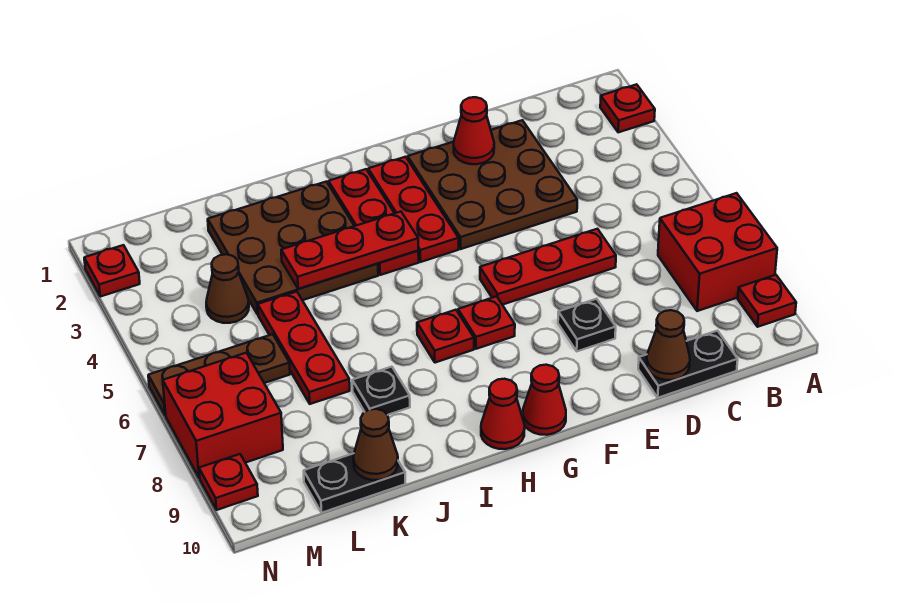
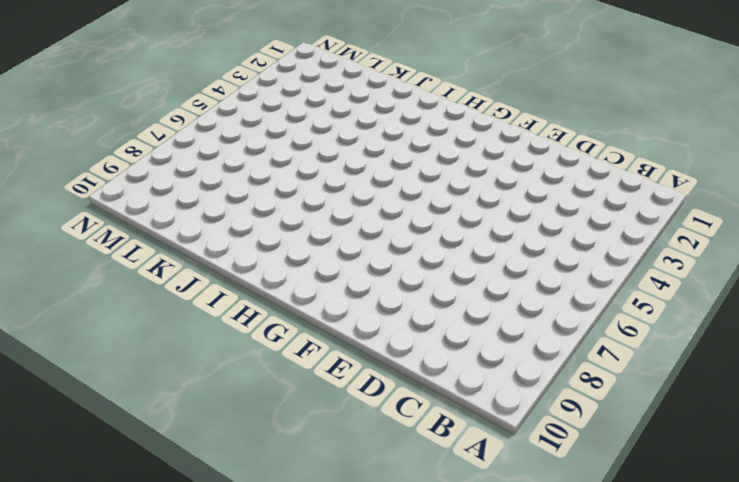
none -> red plate A2 level 1
none -> red brick A7:B8 level 1
none -> red plate A9 level 1

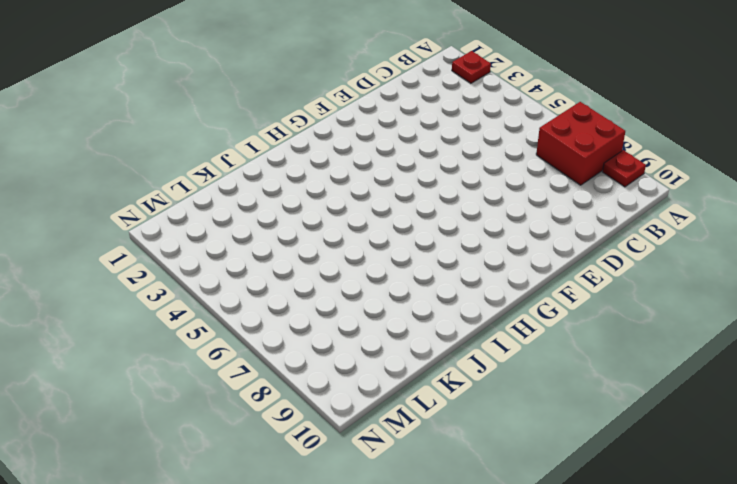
none -> black plate C10:D10 level 1
none -> brown plate D2:F4 level 1
none -> red plate D6:F6 level 1

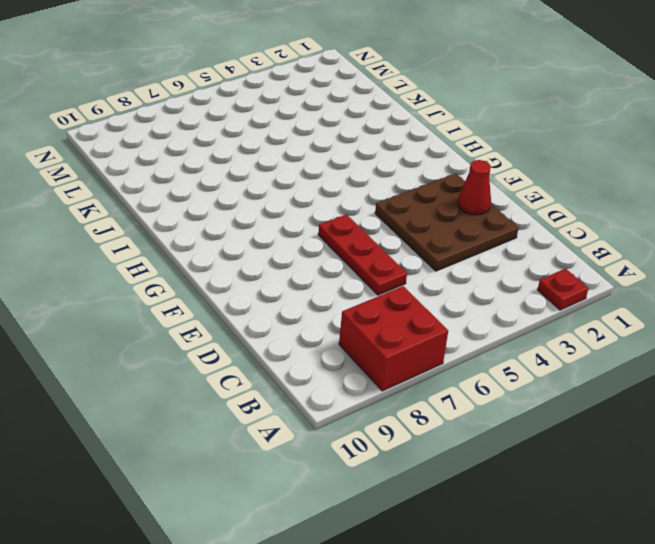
none -> red plate A9 level 1
none -> black plate C10:D10 level 1
none -> black plate E8 level 1

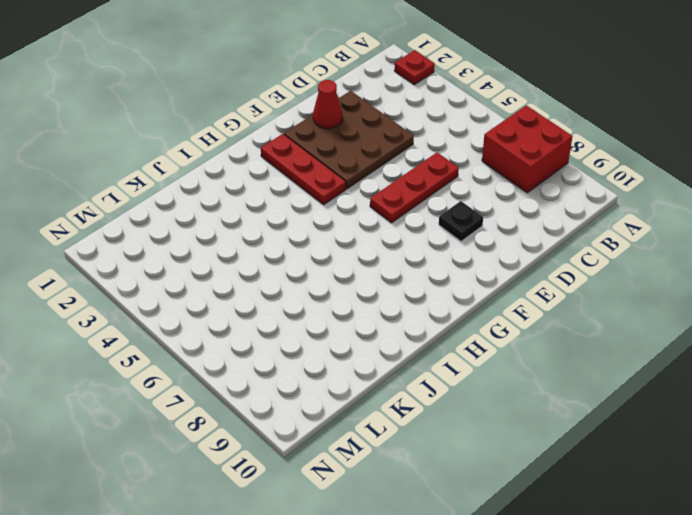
none -> red plate A9 level 1
none -> black plate C10:D10 level 1
none -> red plate G7 level 1

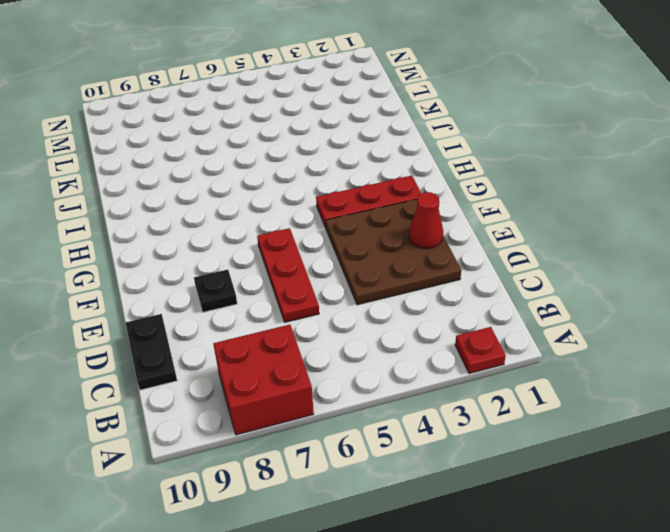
none -> red plate A9 level 1
none -> red plate G7 level 1
none -> red cone G10 level 1

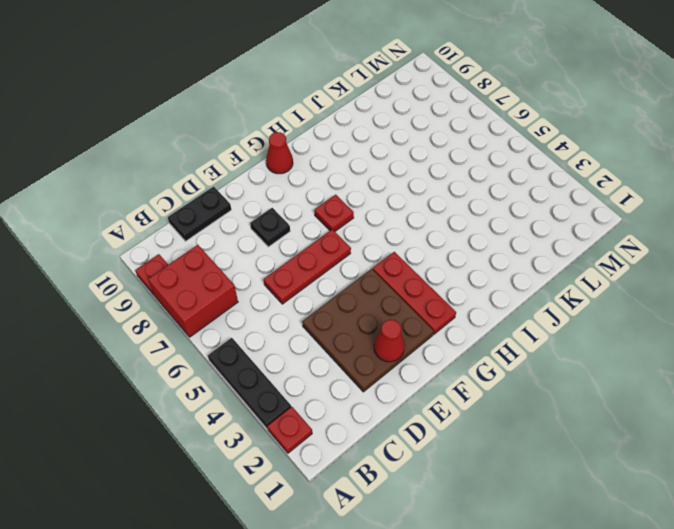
black plate A3:A5 level 1 -> none
none -> red plate H2:H4 level 1
none -> red plate H7 level 1
none -> red cone H10 level 1

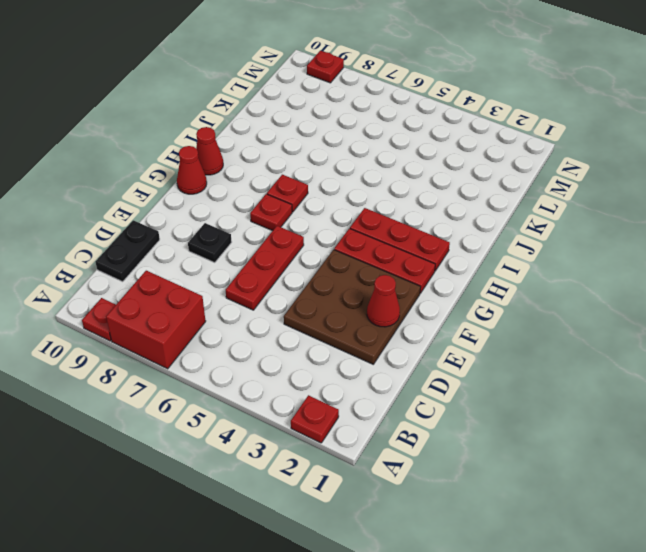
none -> brown plate I2:K4 level 1
none -> black plate J8 level 1
none -> red plate K5:K7 level 1

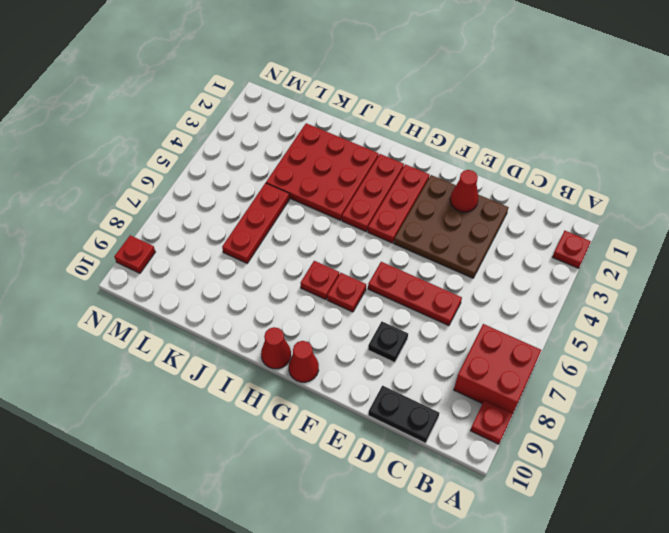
red plate I2:K4 level 1 -> brown plate I2:K4 level 1
none -> black plate J8 level 1
none -> black plate K10:L10 level 1
none -> brown cone L4 level 1

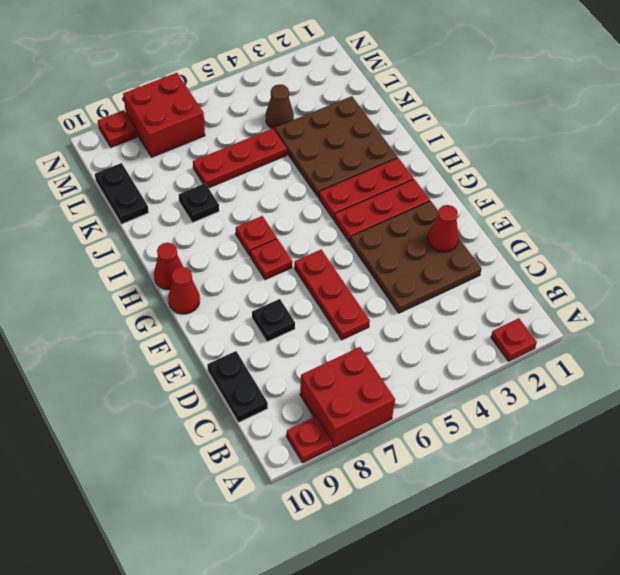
none -> brown plate L6:N6 level 1
none -> red plate N2 level 1
none -> brown cone D10 level 2

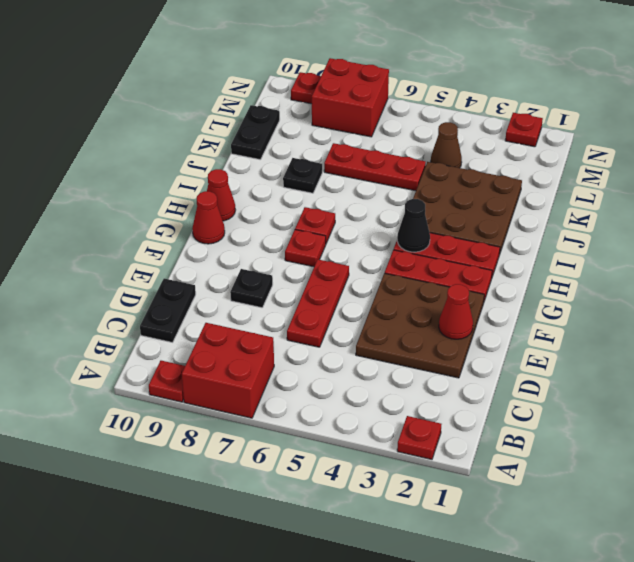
black cone H4 level 2 -> red plate H4:J4 level 2
none -> brown plate L6:N6 level 1
none -> brown cone D10 level 2
none -> brown cone K10 level 2

